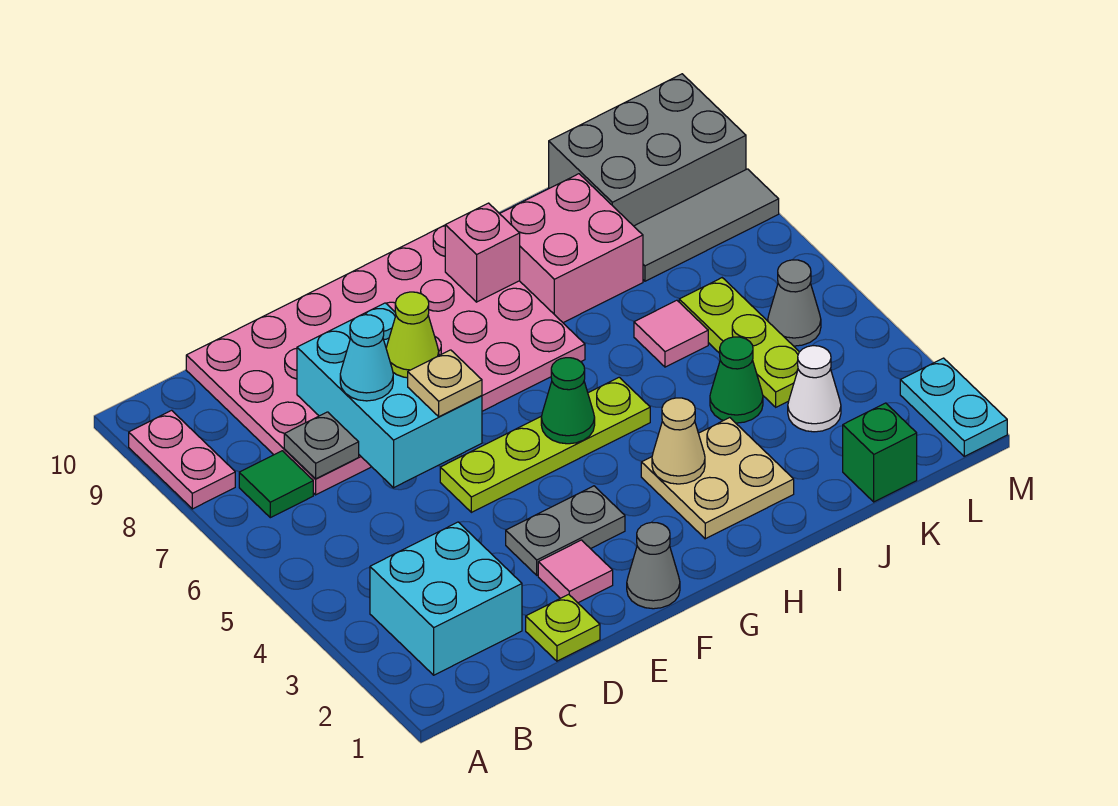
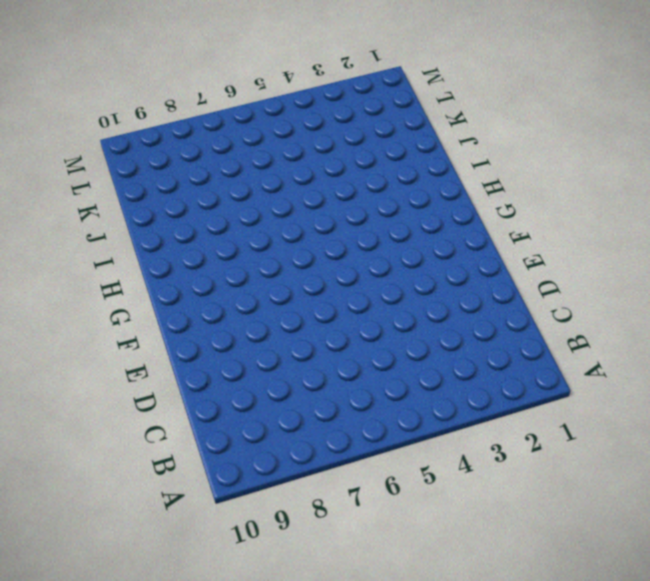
none -> pink plate A8:A9 level 1
none -> cyan brick B2:C3 level 1
none -> green tile B7 level 1

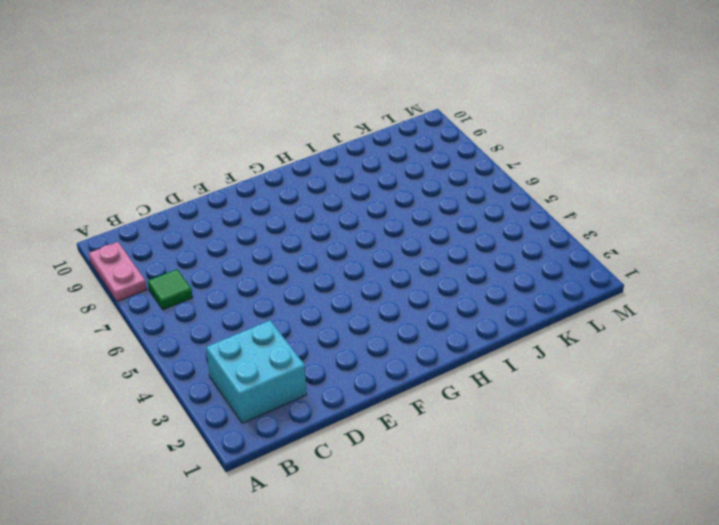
none -> pink plate C7:H10 level 1
none -> lime plate D1 level 1
none -> pink tile E2 level 1

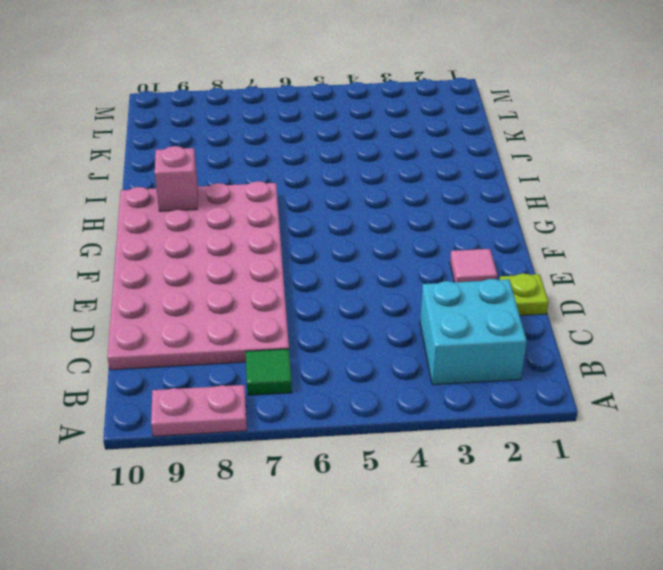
none -> grey plate E3:F3 level 1
none -> lime plate E5:H5 level 1
none -> grey cone F1 level 1

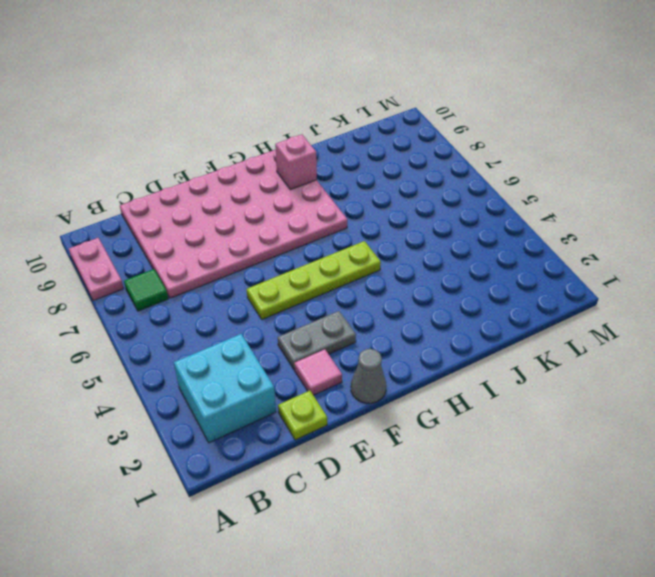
none -> tan plate H2:I3 level 1
none -> pink brick I8:J9 level 1
none -> green cone J4 level 1

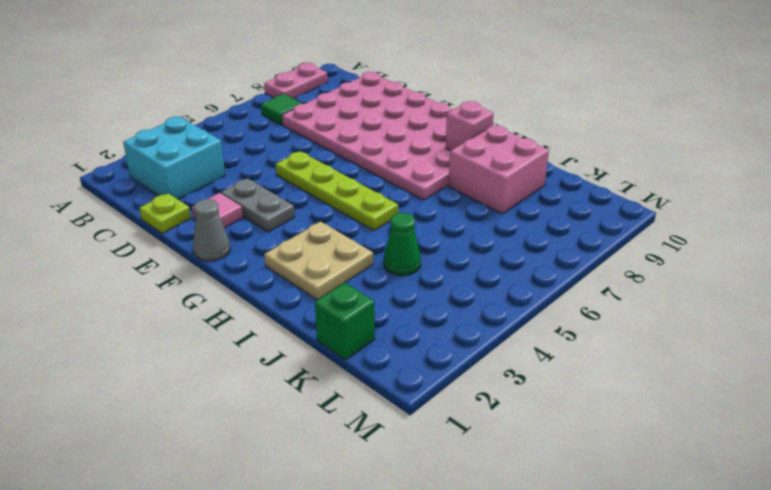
none -> pink tile J6 level 1
none -> white cone K3 level 1
none -> lime plate K4:K6 level 1

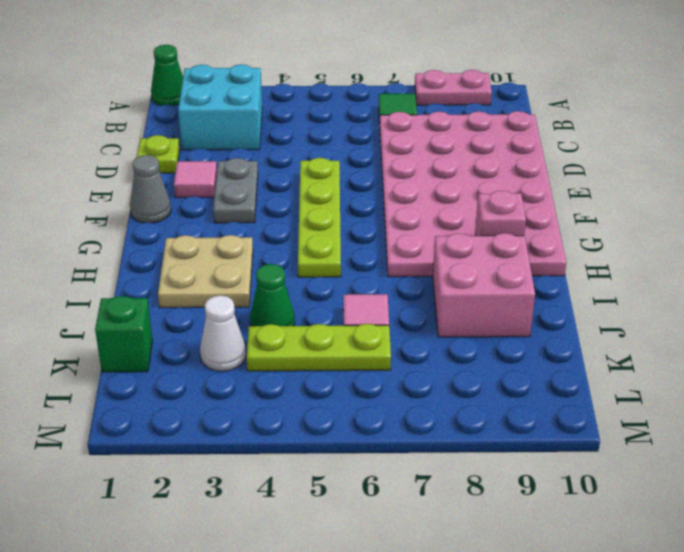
green cone A1 level 1 -> green cone G5 level 2
none -> grey tile K8:M8 level 1
none -> grey brick K9:M10 level 1
none -> grey cone L5 level 1

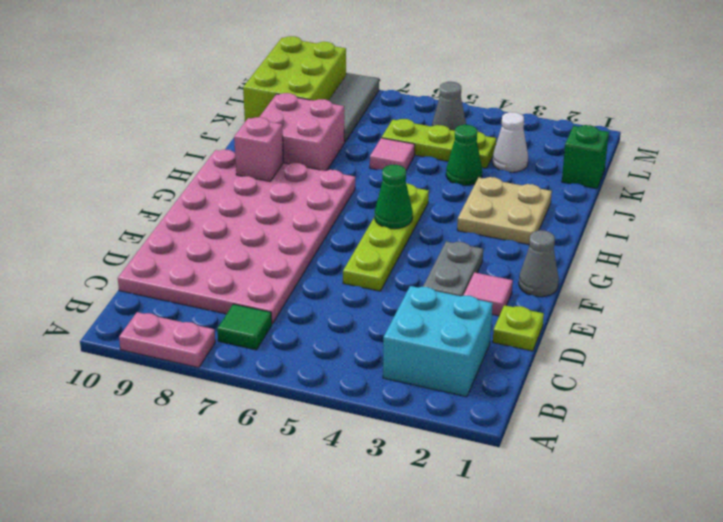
lime brick K9:M10 level 1 -> grey brick K9:M10 level 1
none -> cyan plate M1:M2 level 1
none -> grey plate C7 level 2
none -> cyan brick D6:E8 level 2

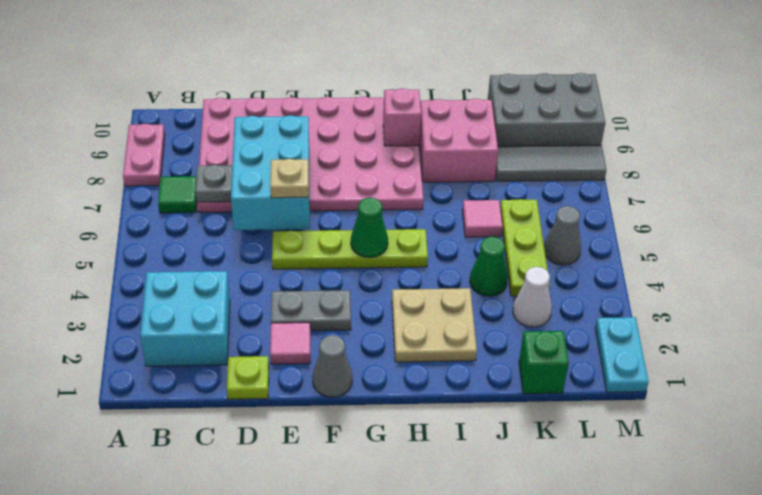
none -> tan cone H3 level 2
none -> cyan cone D7 level 3
none -> lime cone E7 level 3

